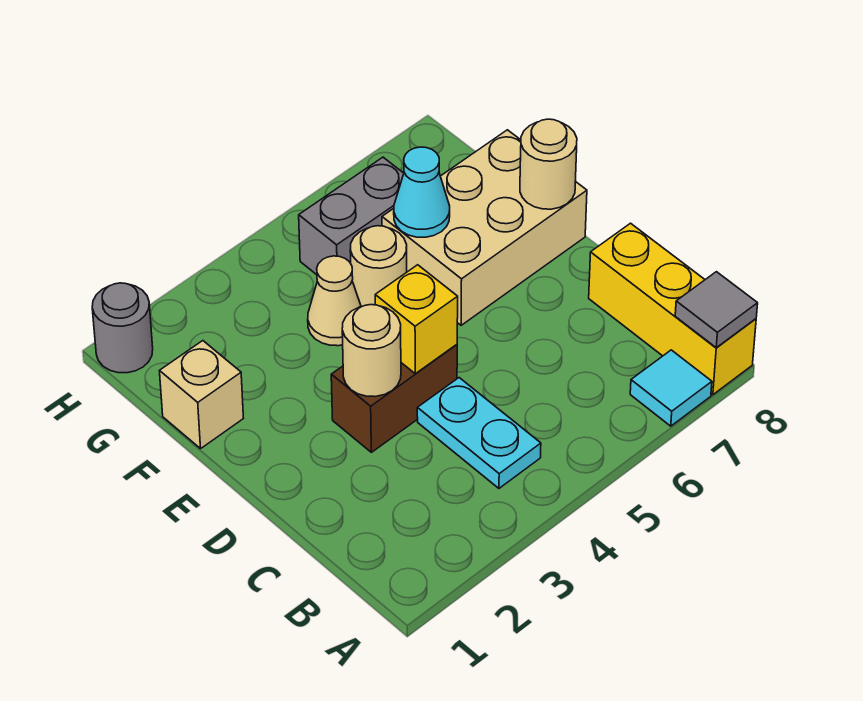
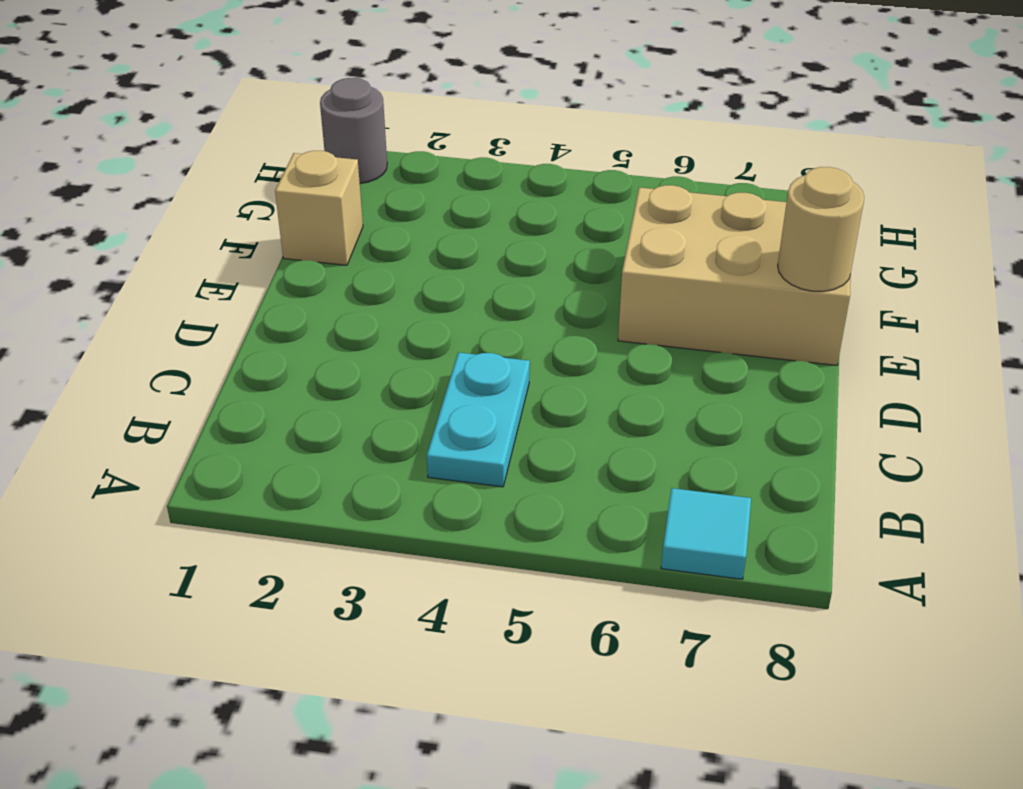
none -> yellow brick A8:C8 level 1
none -> brown brick D3:D4 level 1
none -> tan cone F4 level 1

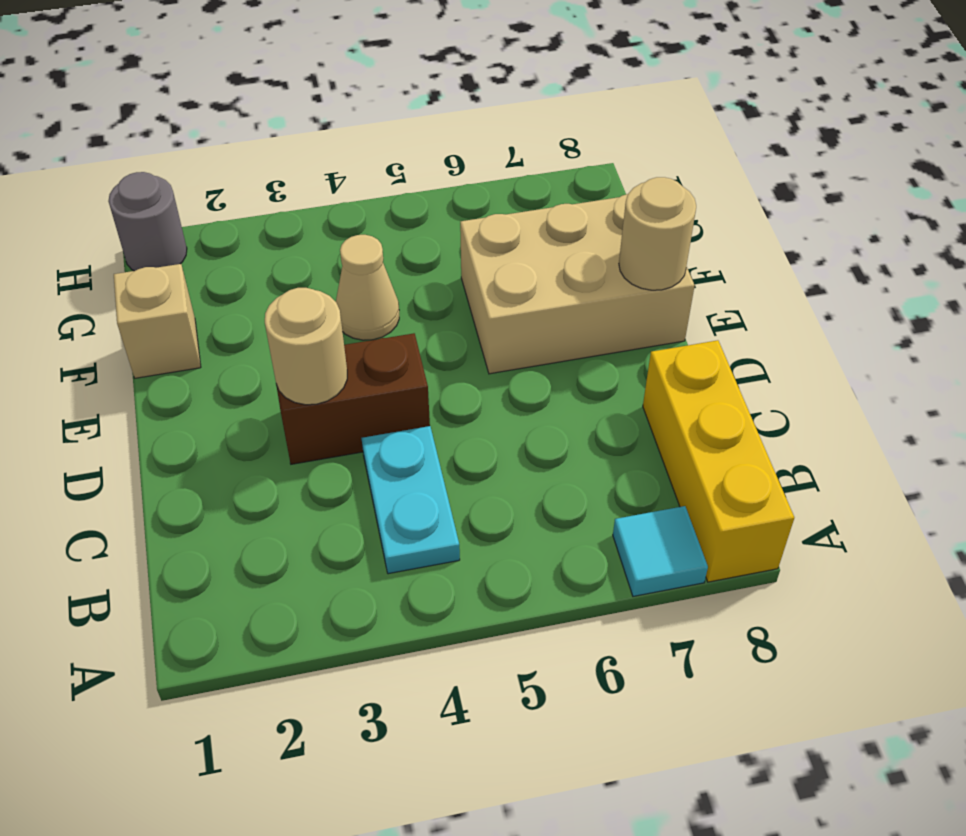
none -> tan round brick F5 level 1
none -> grey brick G5:G6 level 1
none -> grey tile A8 level 2

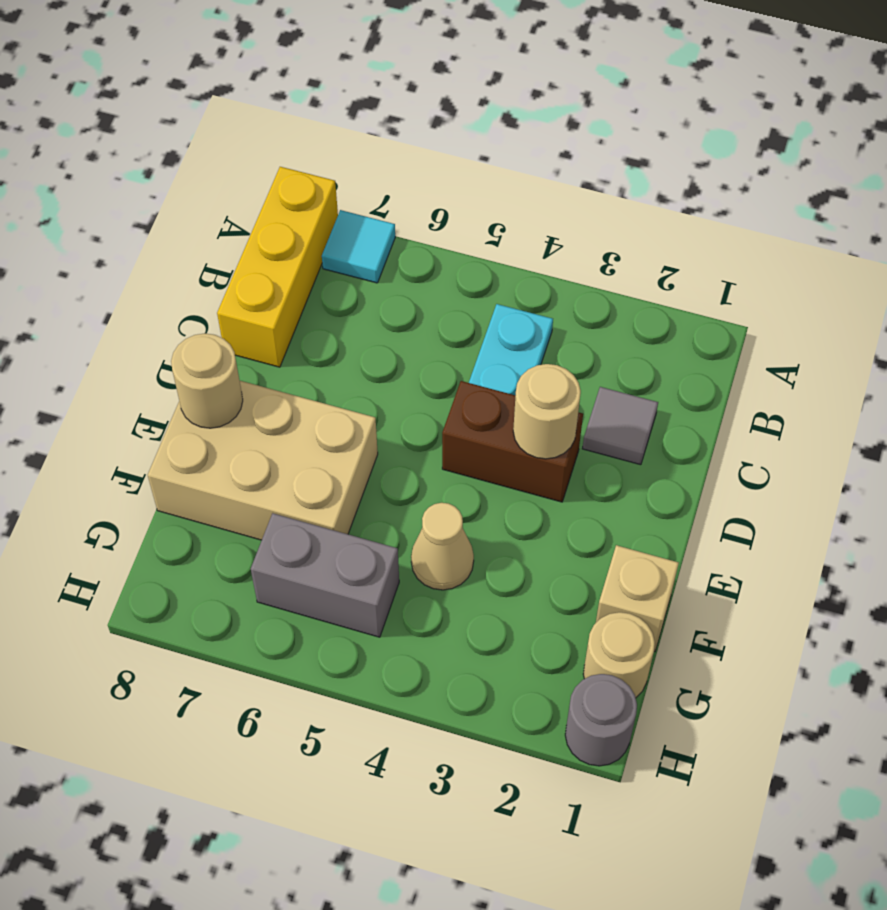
grey tile C2 level 1 -> grey tile A8 level 2
tan round brick G1 level 1 -> tan round brick F5 level 1
none -> yellow brick D4 level 2
none -> cyan cone F6 level 2

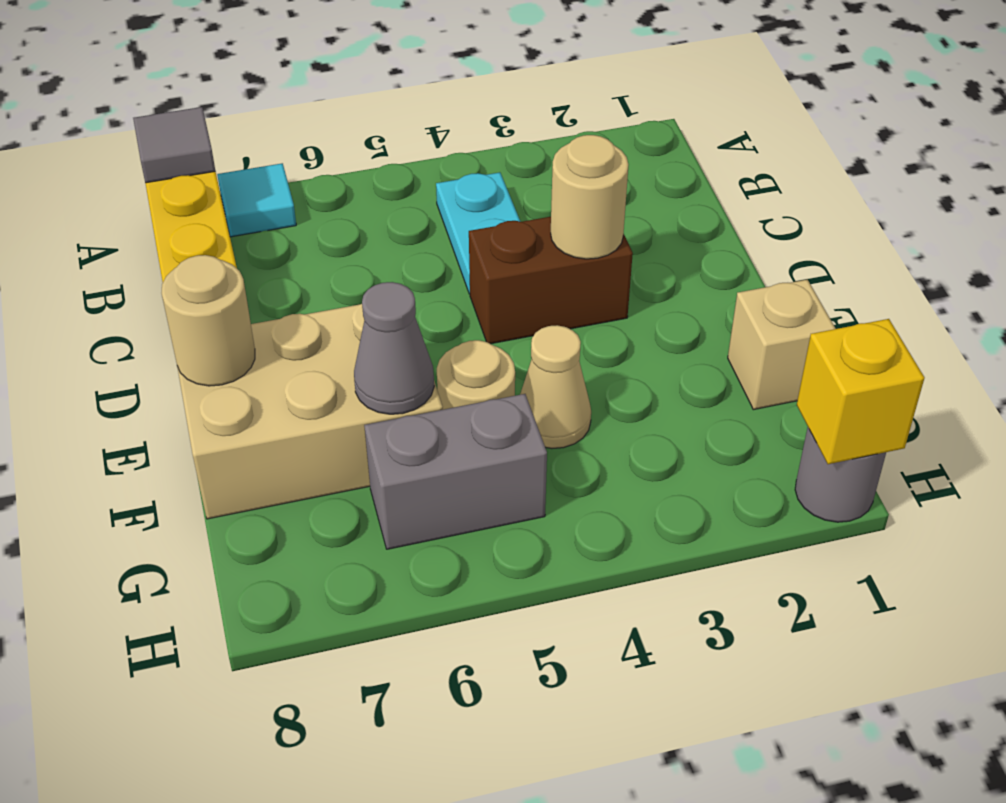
grey cone F6 level 2 -> cyan cone F6 level 2
yellow brick H1 level 2 -> yellow brick D4 level 2

